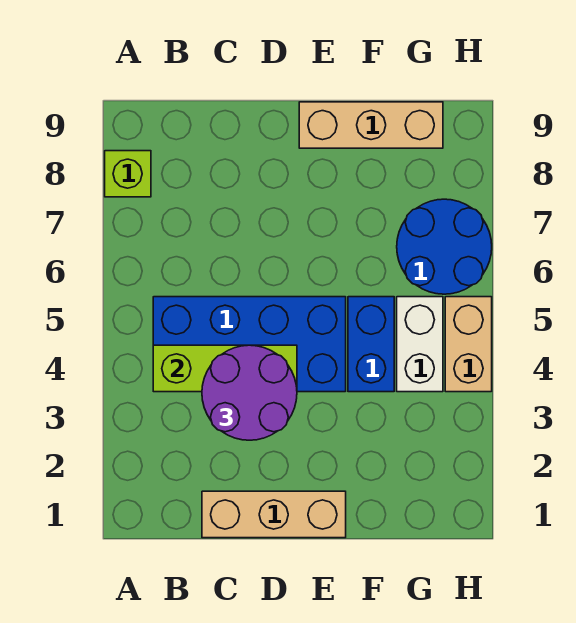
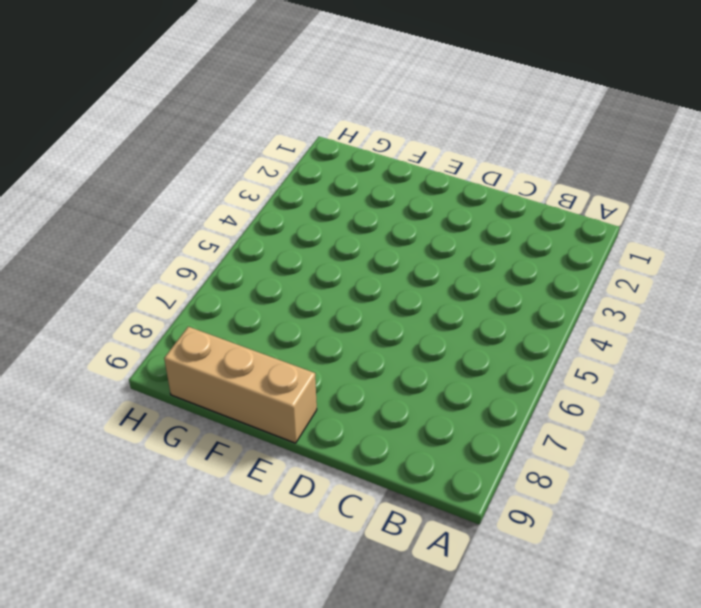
none -> lime brick A8 level 1
none -> blue brick B4:E5 level 1

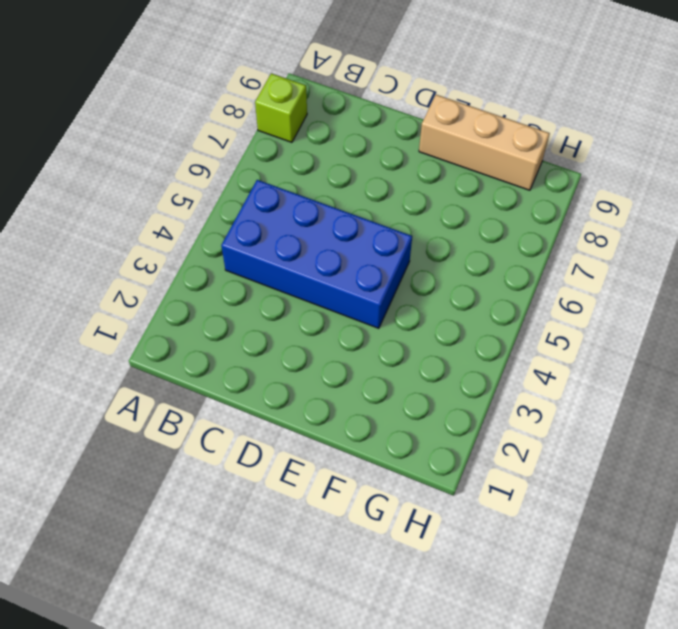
none -> tan brick C1:E1 level 1
none -> blue brick F4:F5 level 1

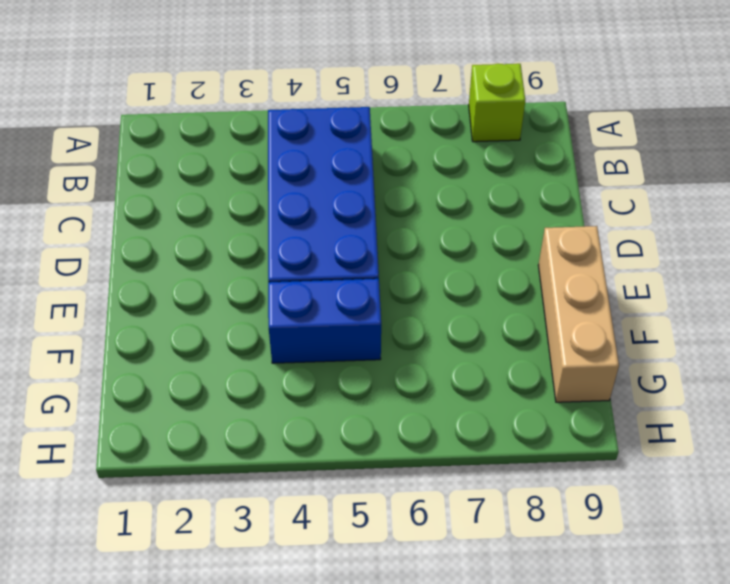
none -> tan brick C1:E1 level 1
none -> white brick G4:G5 level 1

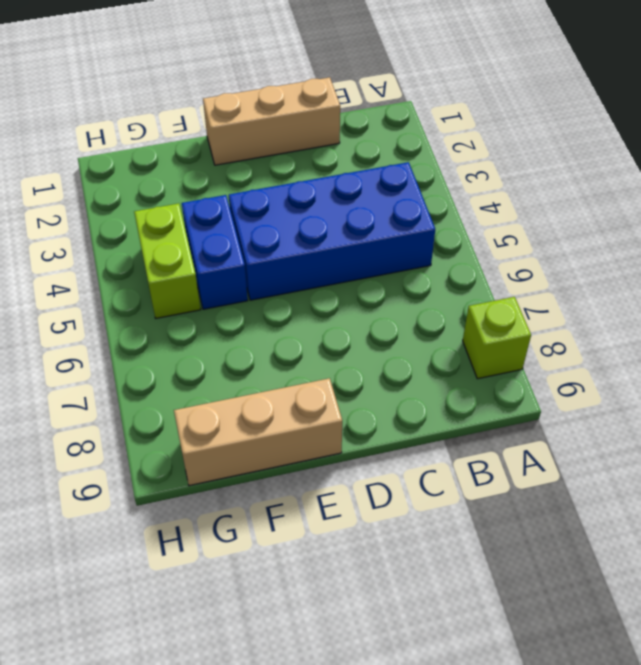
lime brick G4:G5 level 1 -> white brick G4:G5 level 1
none -> blue round brick G6:H7 level 1
none -> tan brick H4:H5 level 1

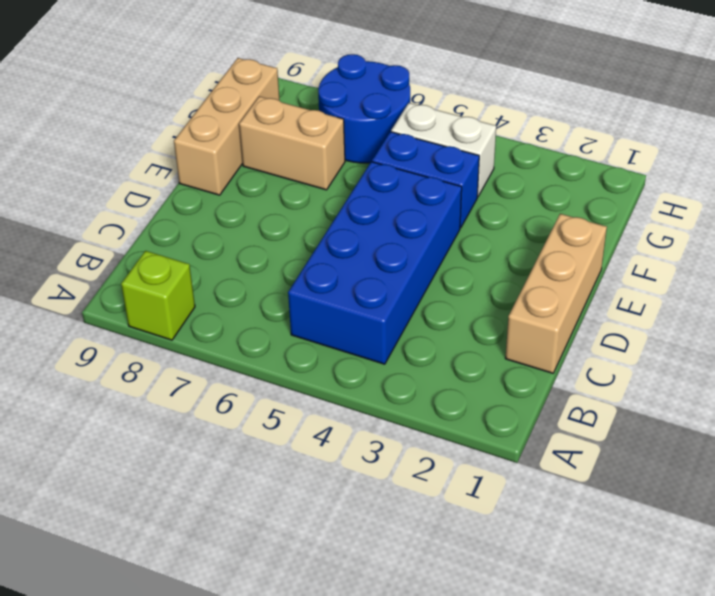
tan brick F7:F8 level 1 -> tan brick H4:H5 level 1
none -> lime brick B4:D4 level 2
none -> purple round brick C3:D4 level 3

